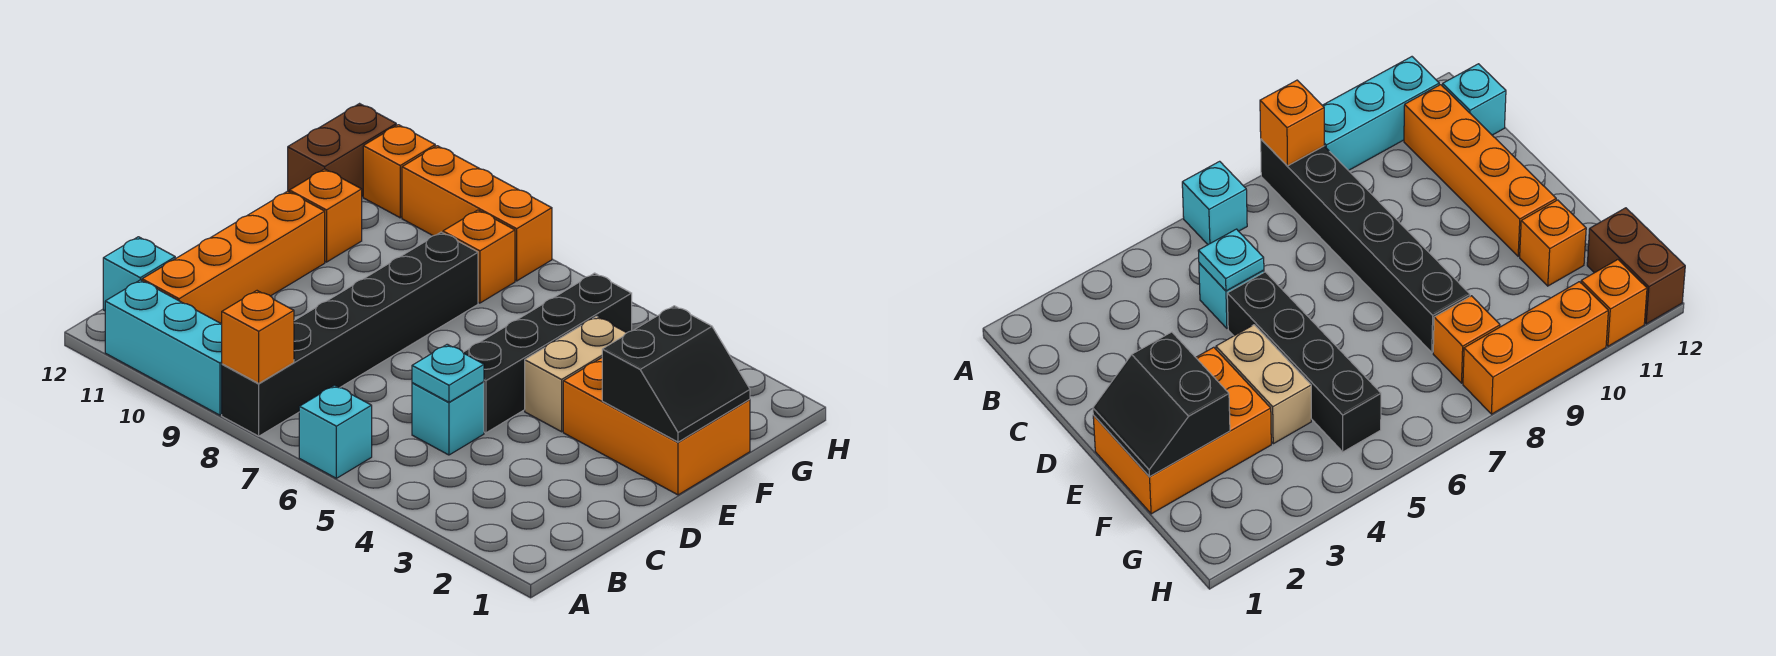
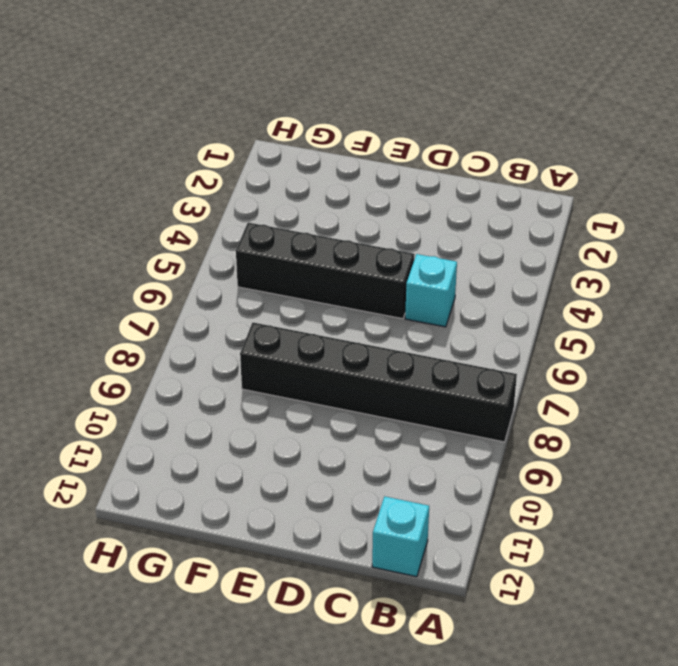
none -> cyan brick A6 level 1
none -> cyan brick A9:A11 level 1
none -> orange brick B11:E11 level 1

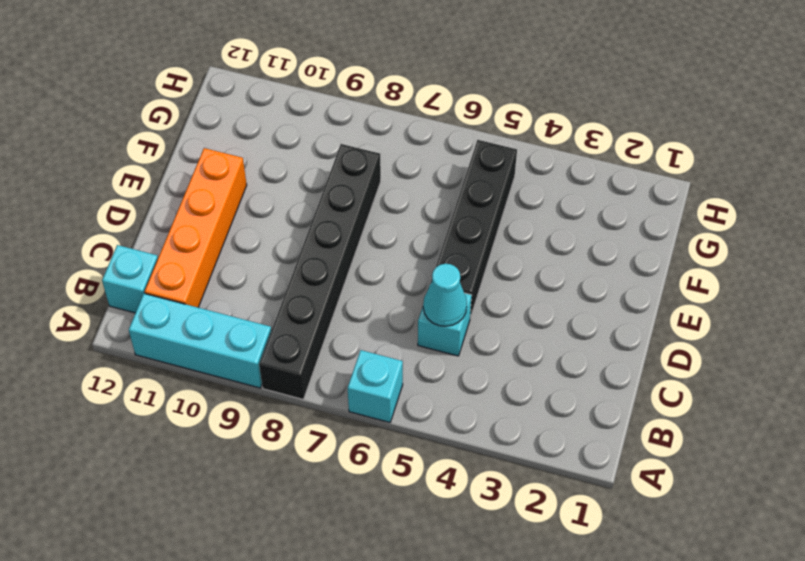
cyan cone C5 level 2 -> cyan plate C5 level 2
none -> orange brick E1:F3 level 1
none -> tan brick E4:F4 level 1
none -> orange brick F11 level 1

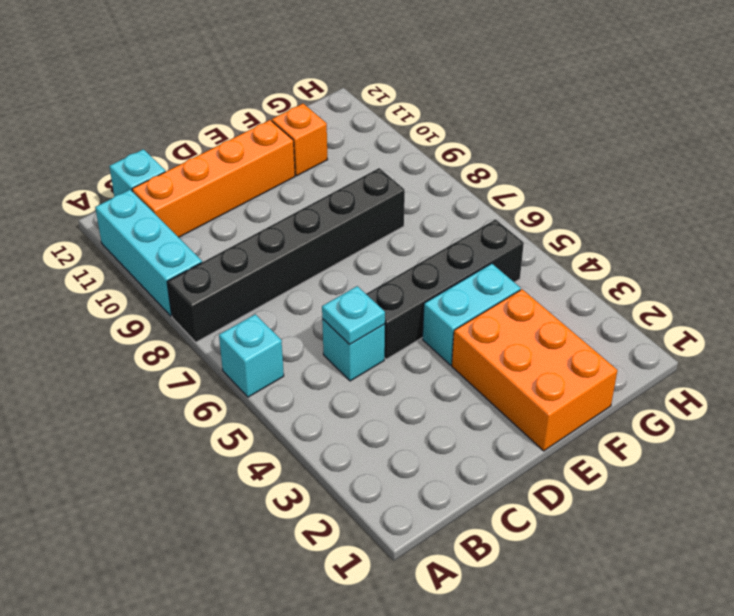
cyan brick E4:F4 level 1 -> tan brick E4:F4 level 1
none -> orange brick G8 level 1
none -> brown brick G12:H12 level 1
none -> orange brick H8:H10 level 1

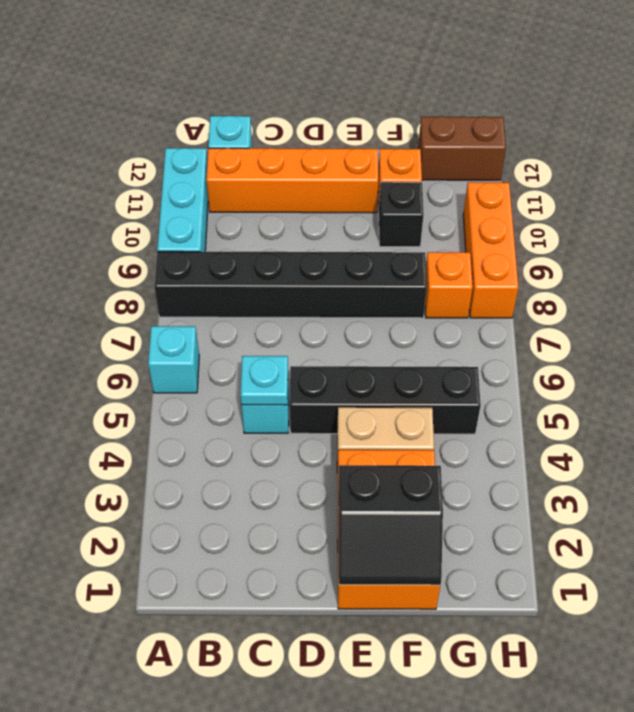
black brick F10 level 1 -> none
none -> orange brick H11 level 1
none -> orange brick A8 level 2

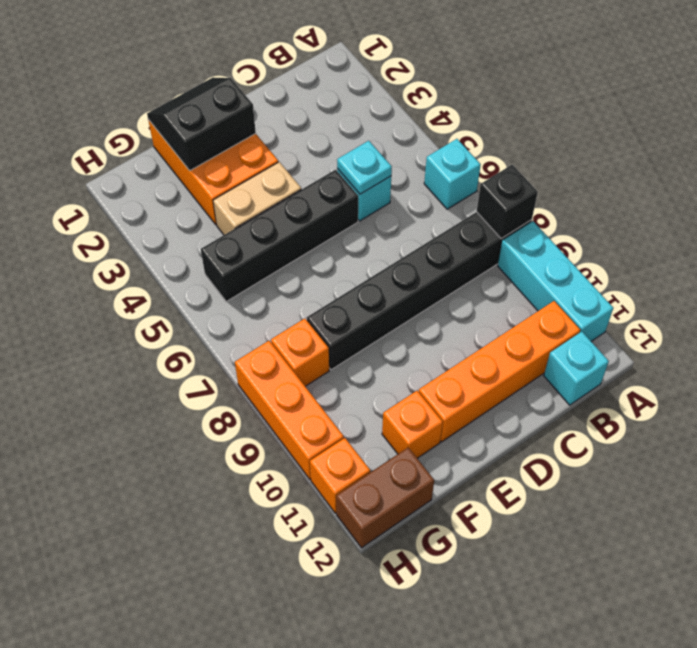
black brick A8 level 2 -> orange brick A8 level 2

